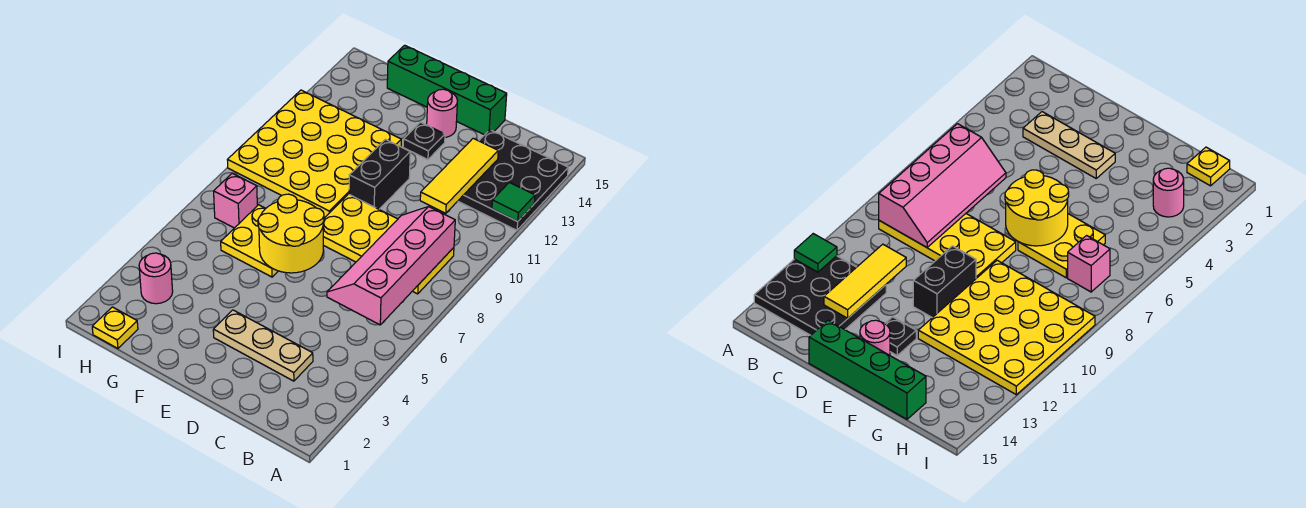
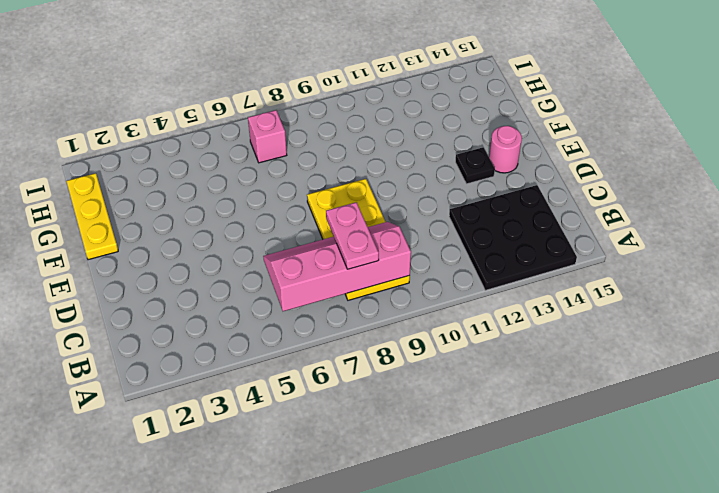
pink plate B8:C8 level 3 -> none
yellow plate F1:H1 level 1 -> yellow plate H1 level 1
none -> tan plate C3:E3 level 1
none -> green brick D15:G15 level 1
none -> black brick E10:E11 level 1

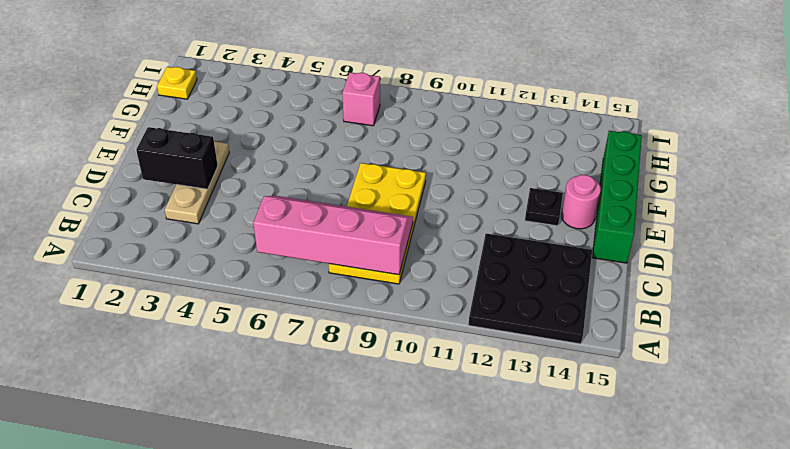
black brick D2:D3 level 2 -> black brick E10:E11 level 1
none -> yellow plate F6:G7 level 1
none -> yellow plate F9:I12 level 1
none -> pink round brick H3 level 1

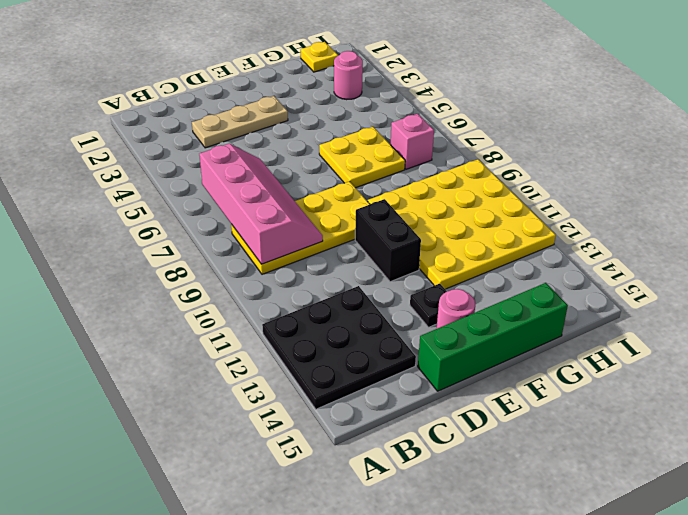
none -> green tile A12 level 2
none -> yellow tile C11:C13 level 2
none -> yellow round brick E6:F7 level 2

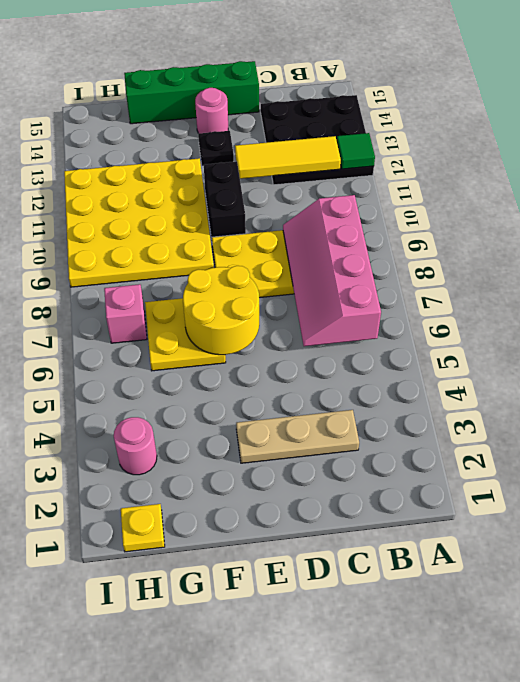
yellow tile B12:D12 level 2 -> yellow tile C11:C13 level 2

